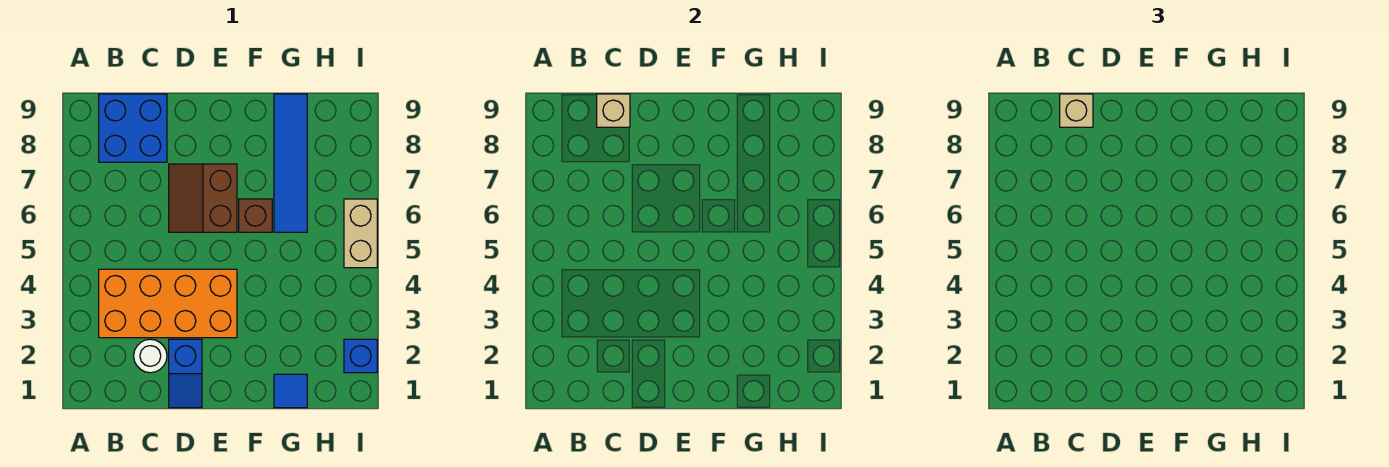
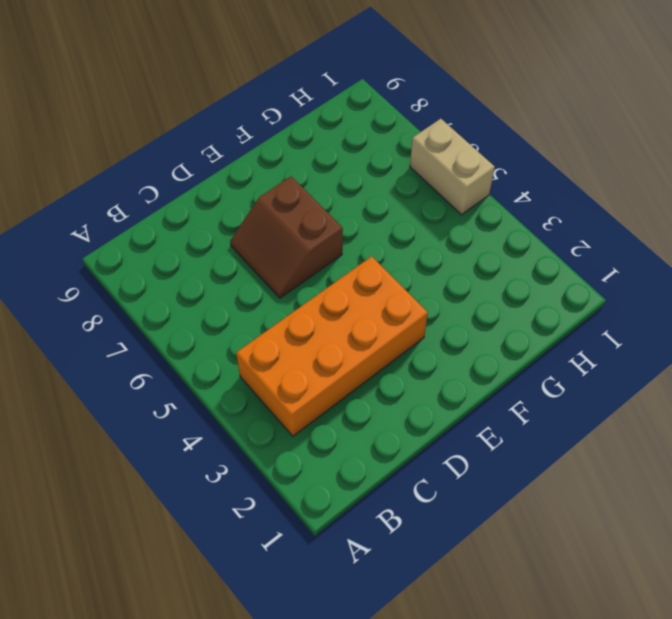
none -> blue brick B8:C9 level 1
none -> white round brick C2 level 1
none -> blue slope D1:D2 level 1 top 2

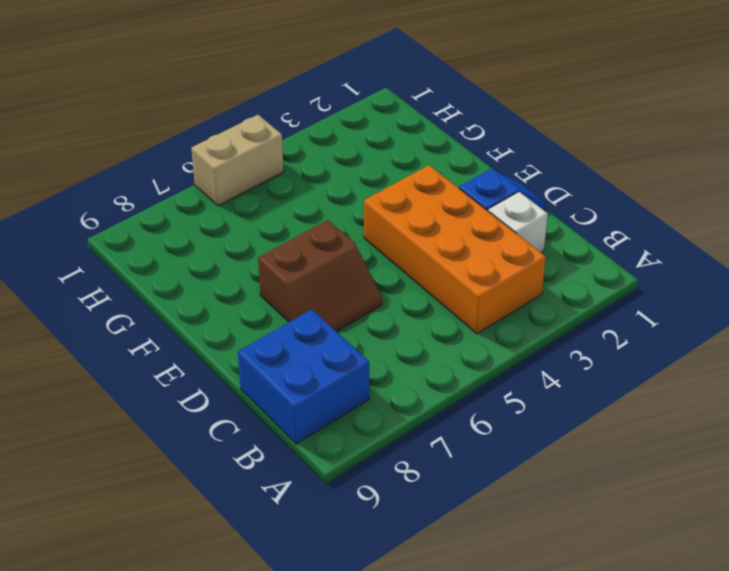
white brick C2 level 1 -> white round brick C2 level 1
none -> brown brick F6 level 1
none -> blue tile G1 level 1
none -> blue tile G6:G9 level 1

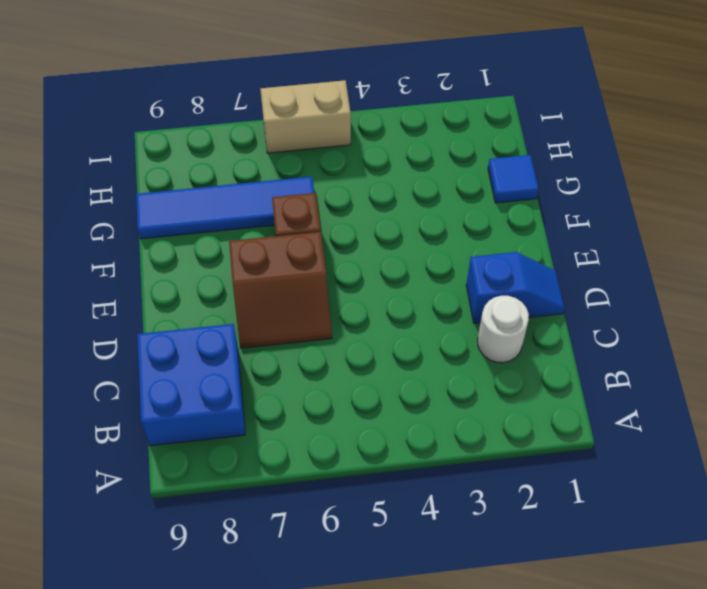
none -> orange brick B3:E4 level 1
none -> blue brick I2 level 1
none -> tan brick C9 level 2

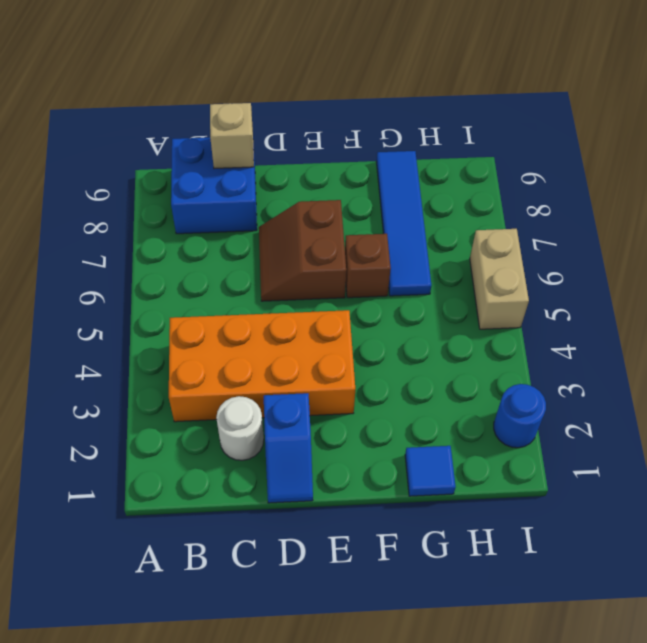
blue round brick I2 level 1 -> blue brick I2 level 1
none -> tan brick C9 level 3

